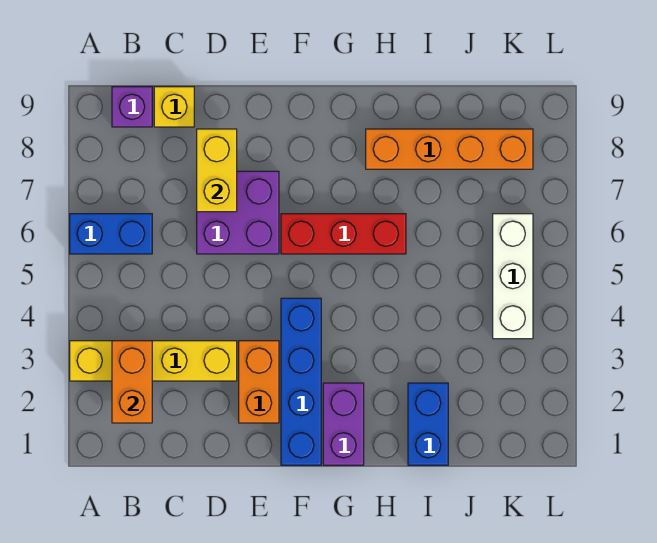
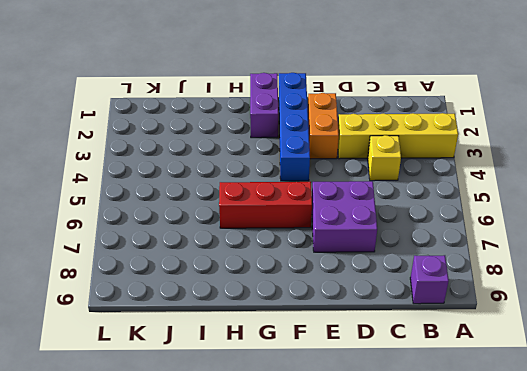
yellow brick C4 level 1 -> yellow brick C9 level 1
none -> blue brick A6:B6 level 1
none -> orange brick H8:K8 level 1
none -> blue brick I1:I2 level 1

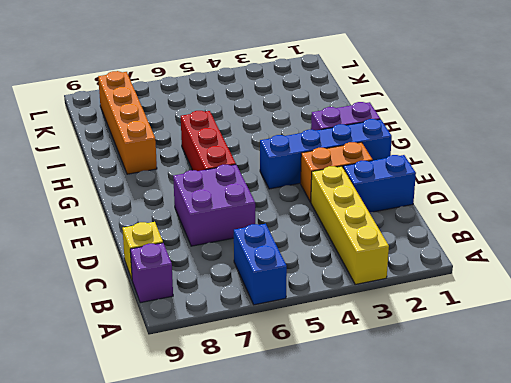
blue brick D1:D2 level 1 -> blue brick I1:I2 level 1
none -> white brick K4:K6 level 1
none -> orange brick B2:B3 level 2
none -> yellow brick D7:D8 level 2

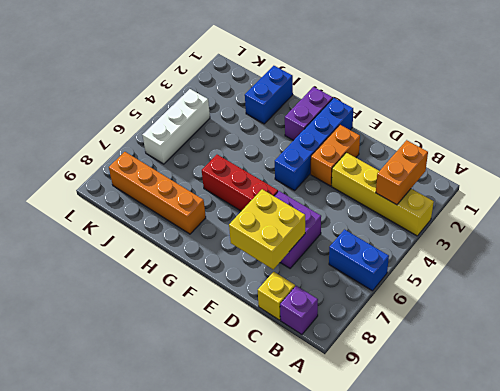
yellow brick D7:E8 level 2 -> yellow brick D7:D8 level 2

